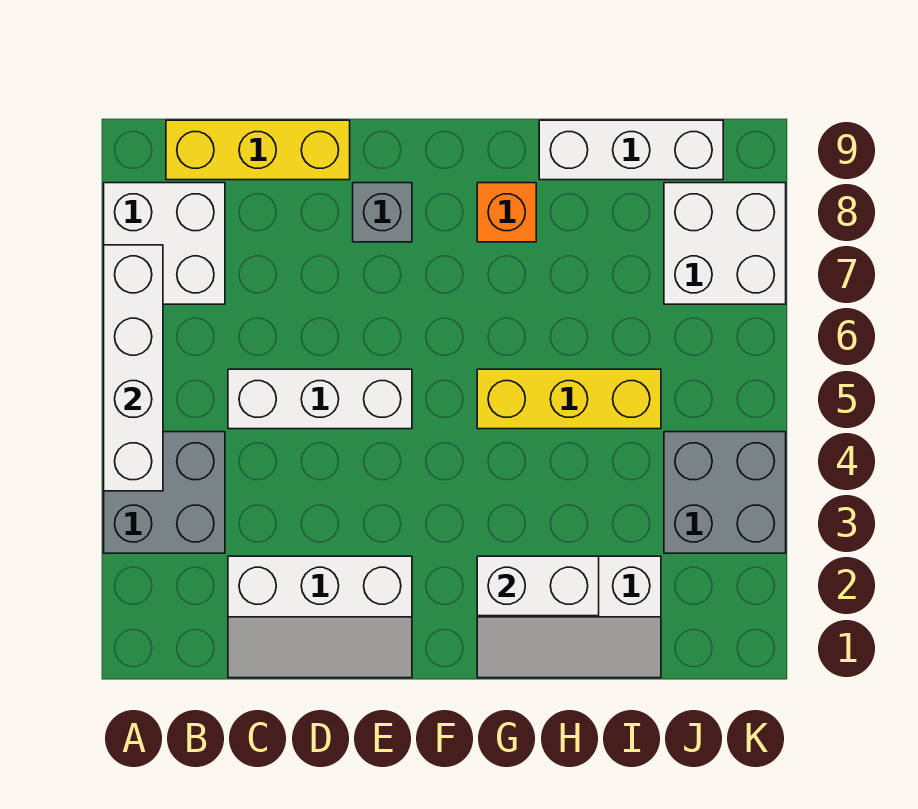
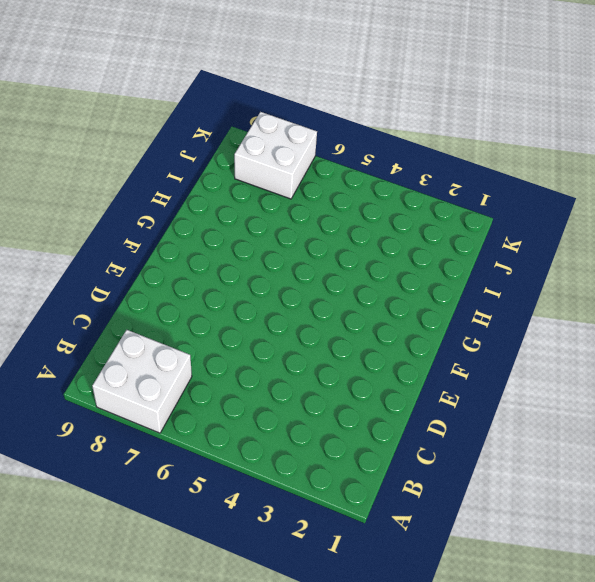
none -> grey brick A3:B4 level 1
none -> yellow brick B9:D9 level 1
none -> white slope C1:E2 level 1 top 2

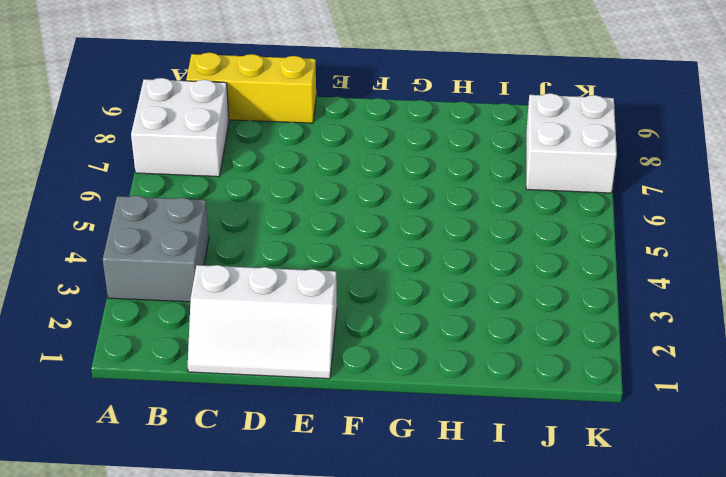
none -> white brick C5:E5 level 1
none -> grey brick E8 level 1
none -> white slope G1:I2 level 1 top 2

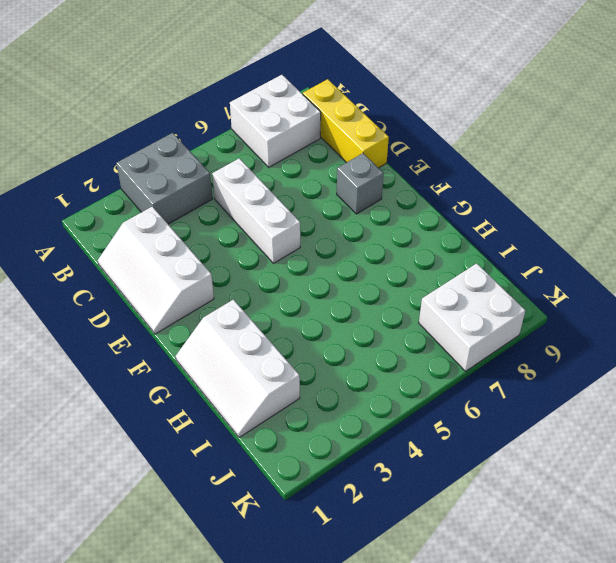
none -> yellow brick G5:I5 level 1
none -> orange brick G8 level 1
none -> white brick H9:J9 level 1

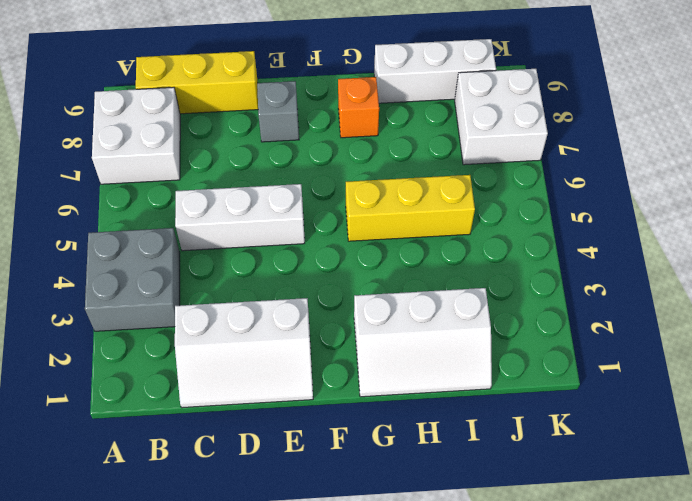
none -> grey brick J3:K4 level 1
none -> white brick A4:A7 level 2
none -> white brick G2:H2 level 2

